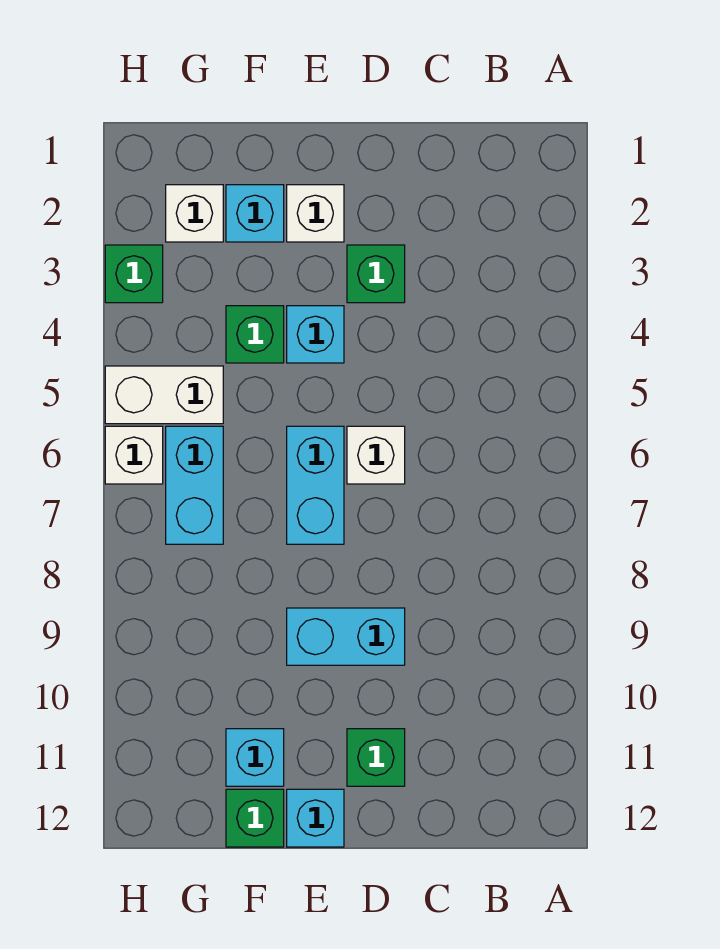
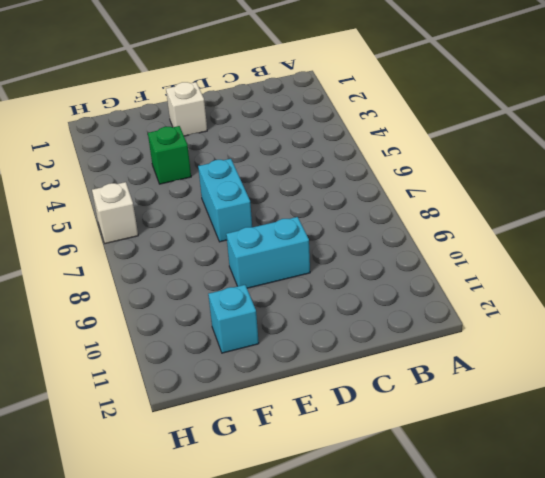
none -> green brick D3 level 1
none -> white brick D6 level 1
none -> green brick D11 level 1

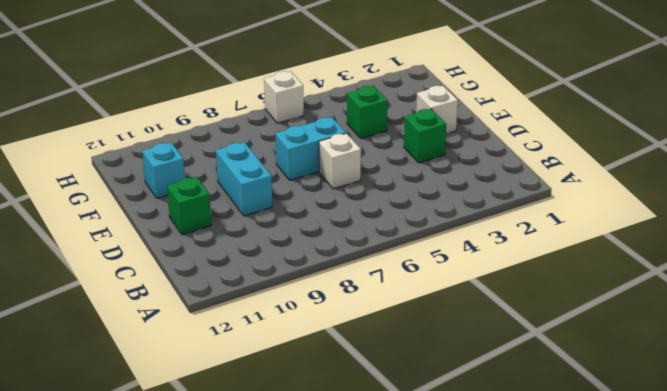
none -> cyan brick E4 level 1
none -> cyan brick E12 level 1
none -> cyan brick F2 level 1

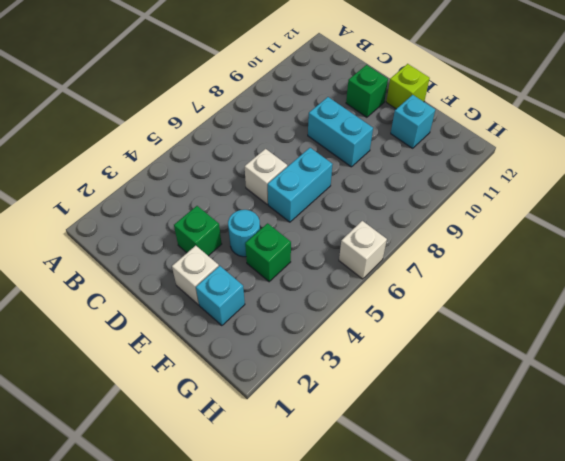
cyan round brick E4 level 1 -> cyan brick E4 level 1
lime brick E12 level 1 -> cyan brick E12 level 1
none -> green brick F12 level 1
none -> white brick G2 level 1
none -> white brick G5:H5 level 1

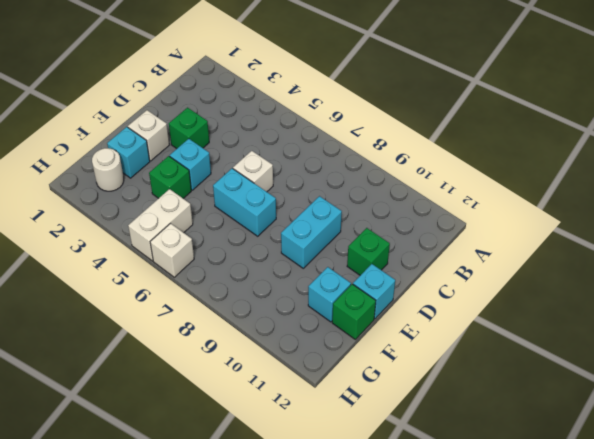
white round brick G2 level 1 -> white brick G2 level 1
none -> cyan brick G6:G7 level 1
none -> green brick H3 level 1

